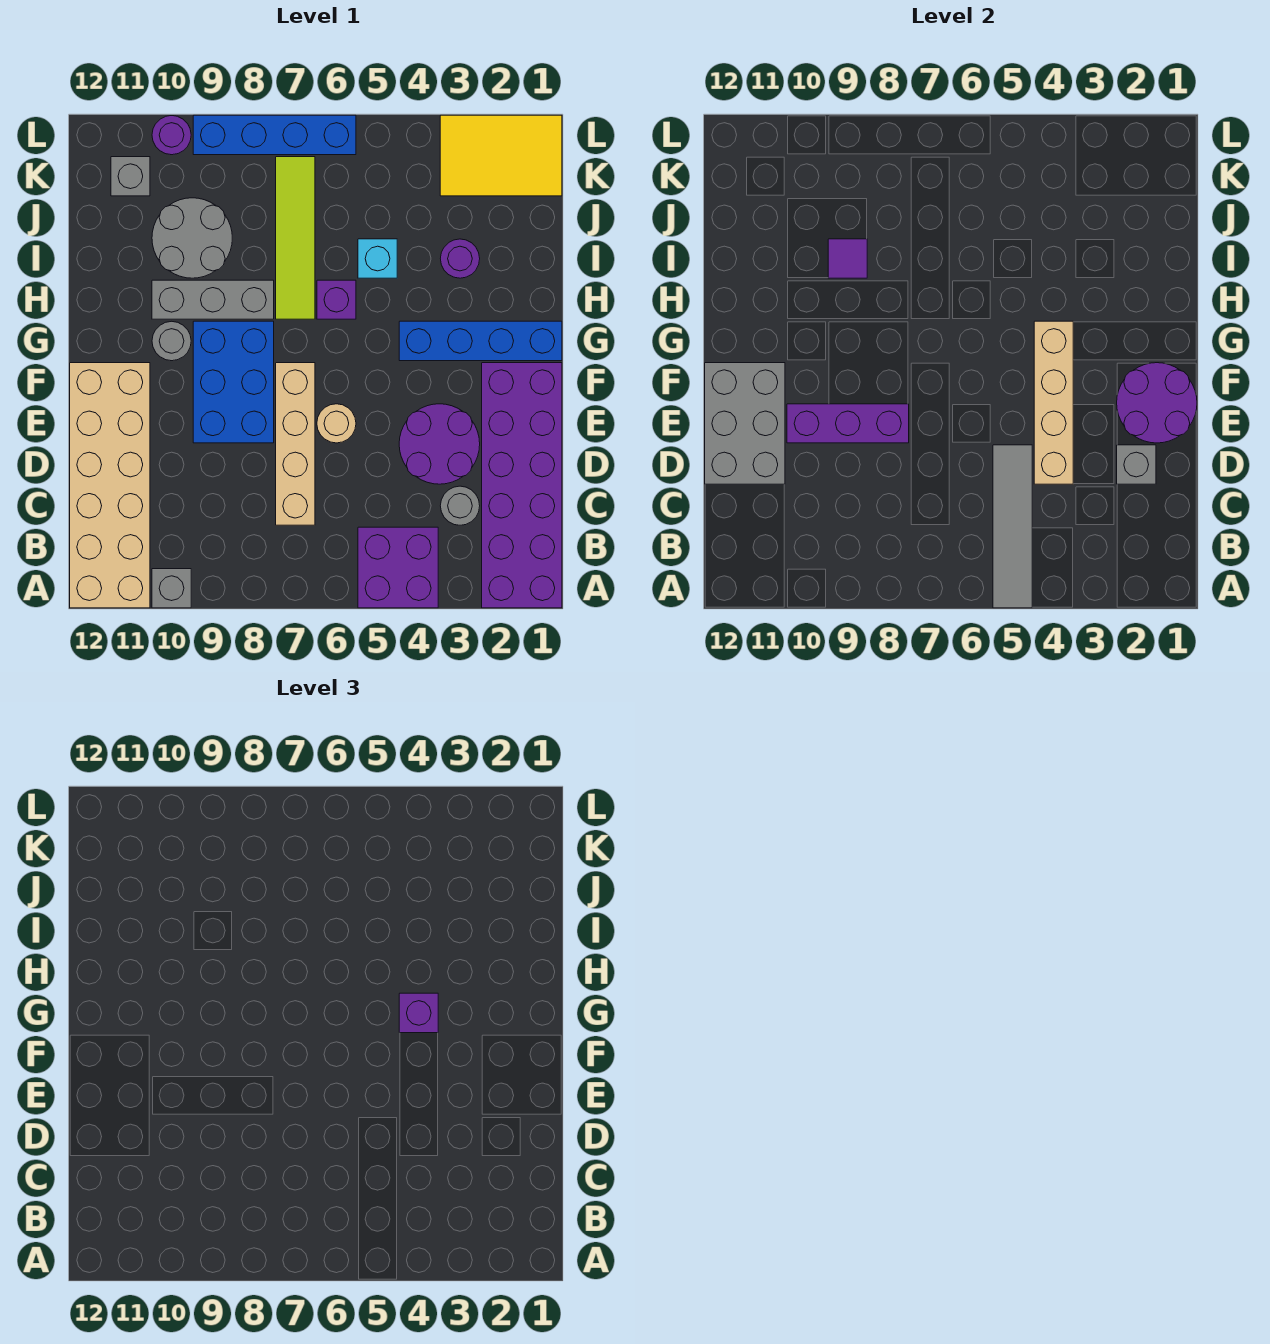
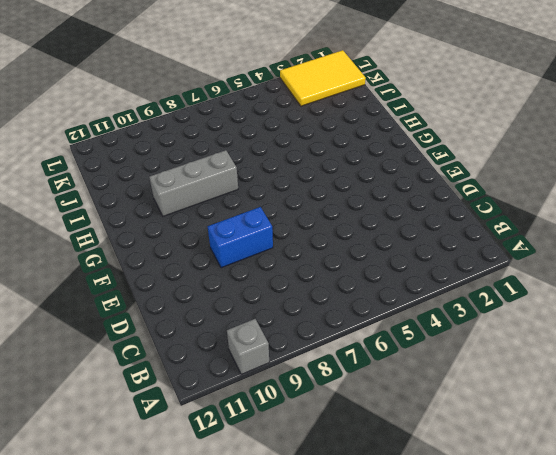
blue brick E8:E9 level 1 -> blue brick E8:G9 level 1
none -> purple brick A1:F2 level 1
none -> purple brick A4:B5 level 1
none -> tan brick A11:F12 level 1

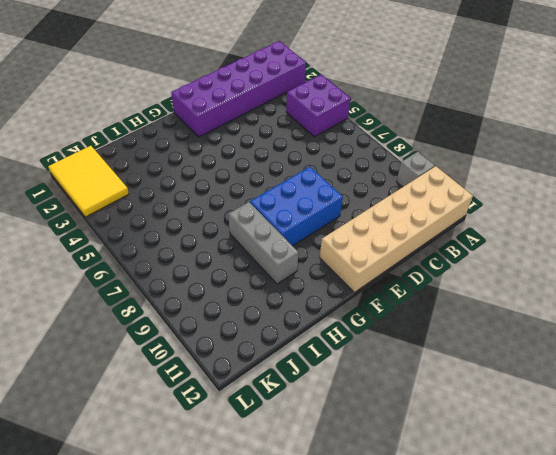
none -> grey round brick C3 level 1
none -> tan brick C7:F7 level 1
none -> purple round brick D3:E4 level 1

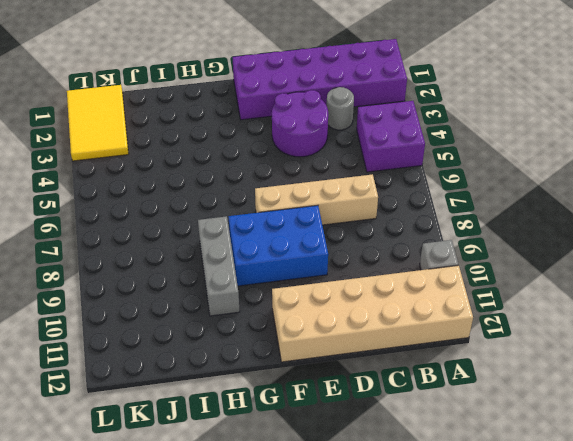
none -> tan round brick E6 level 1
none -> blue brick G1:G4 level 1
none -> grey round brick G10 level 1

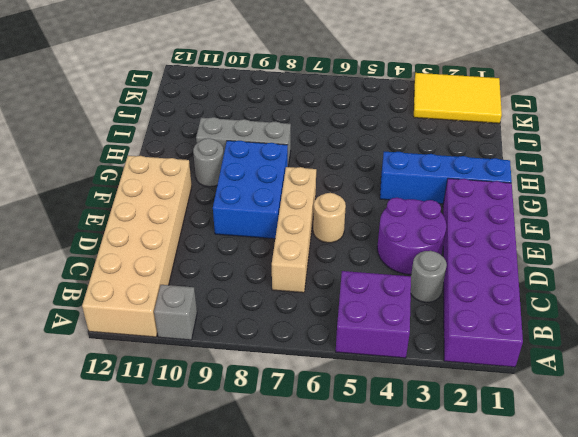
none -> purple brick H6 level 1
none -> lime tile H7:K7 level 1
none -> purple round brick I3 level 1

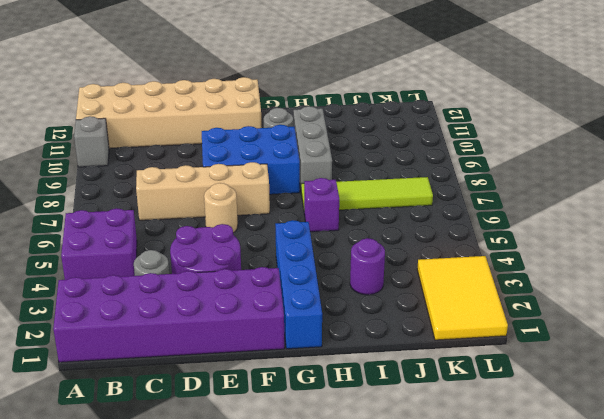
none -> cyan brick I5 level 1
none -> grey round brick I9:J10 level 1
none -> grey brick K11 level 1

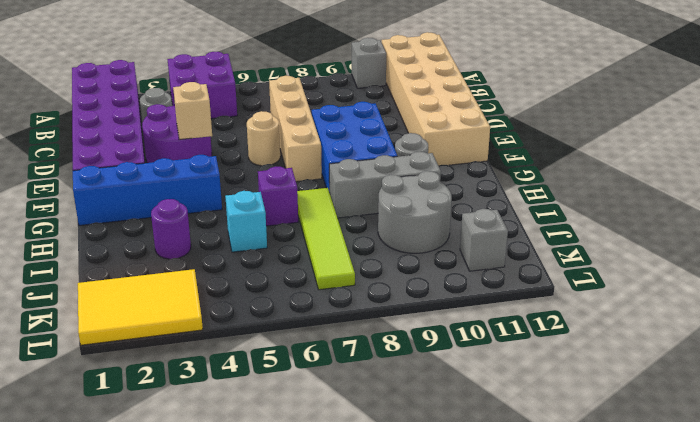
tan brick E4 level 2 -> tan brick D4:G4 level 2
none -> blue brick L6:L9 level 1
none -> purple round brick L10 level 1
none -> grey tile A5:D5 level 2

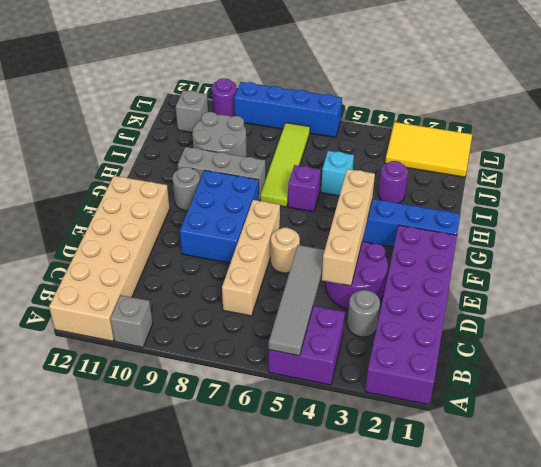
none -> grey brick D2 level 2
none -> grey brick D11:F12 level 2
none -> purple round brick E1:F2 level 2

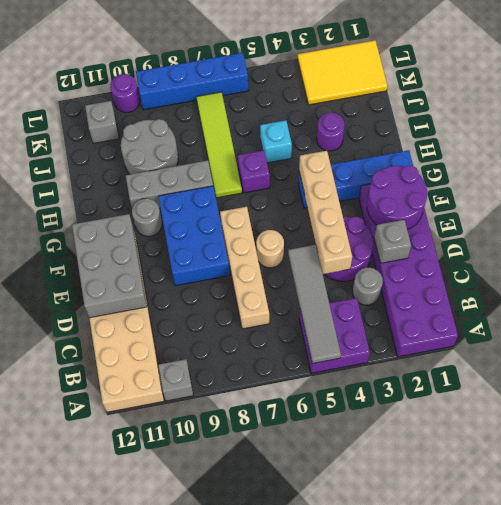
none -> purple brick E8:E10 level 2
none -> purple tile I9 level 2
none -> purple brick G4 level 3

